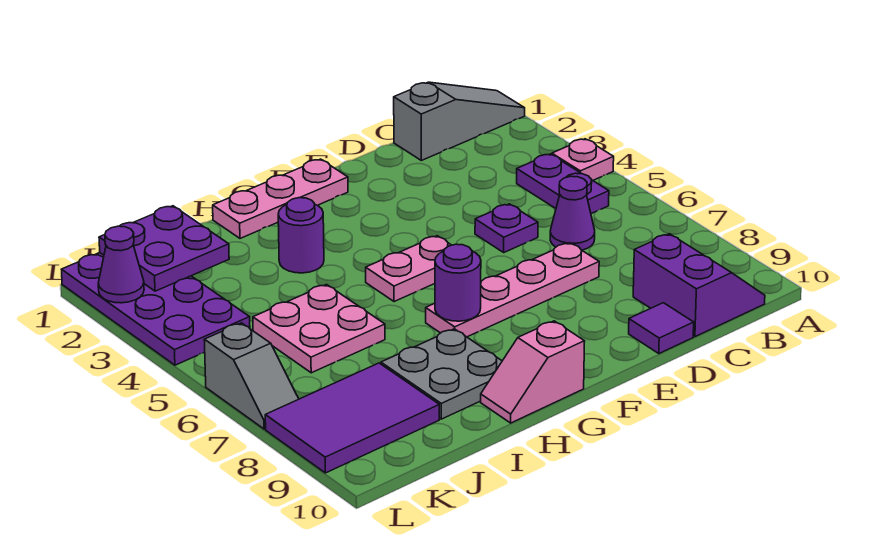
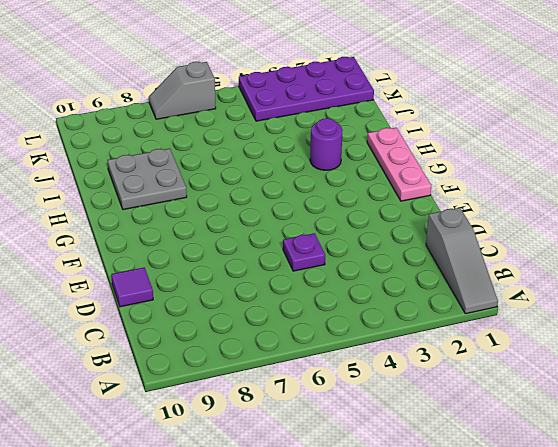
none -> pink plate A4 level 1
none -> purple plate B4:B5 level 1
none -> purple slope B9:C10 level 1 top C

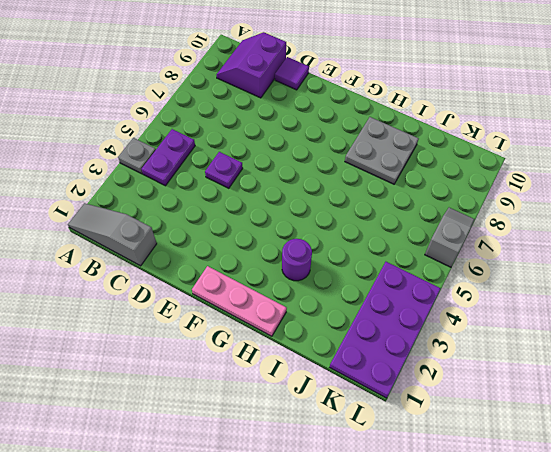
grey plate A4 level 1 -> pink plate A4 level 1
none -> purple cone C6 level 1
none -> pink plate D7:G7 level 1
none -> pink plate F5:G5 level 1

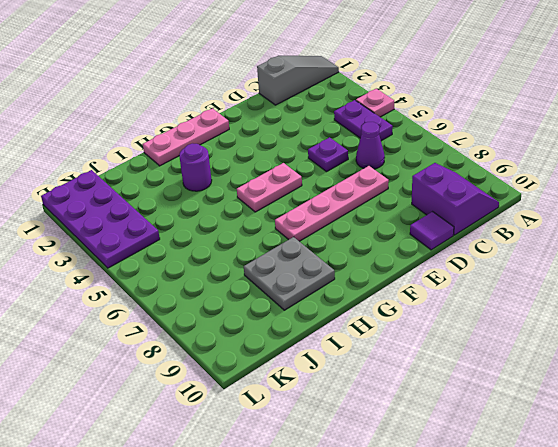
none -> pink slope G10:H10 level 1 top G
none -> pink plate I5:J6 level 1
none -> purple tile J8:L9 level 1

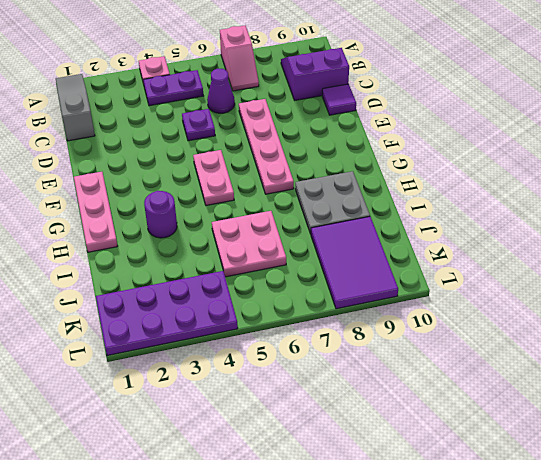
pink slope A7:B7 level 1 top A -> pink slope G10:H10 level 1 top G
none -> grey slope L6:L7 level 1 top 6
none -> purple round brick G7 level 2
none -> purple plate J1:K2 level 2

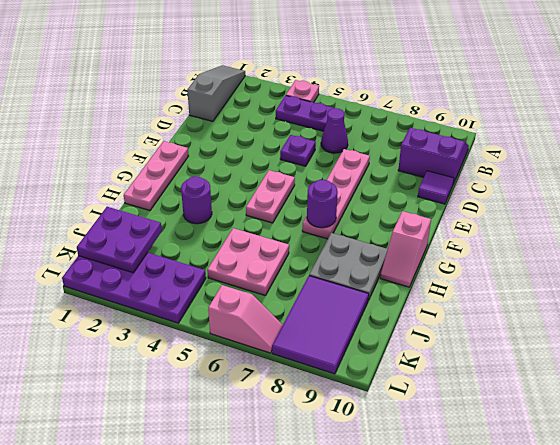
pink slope L6:L7 level 1 top 6 -> grey slope L6:L7 level 1 top 6
none -> purple cone L2 level 2

